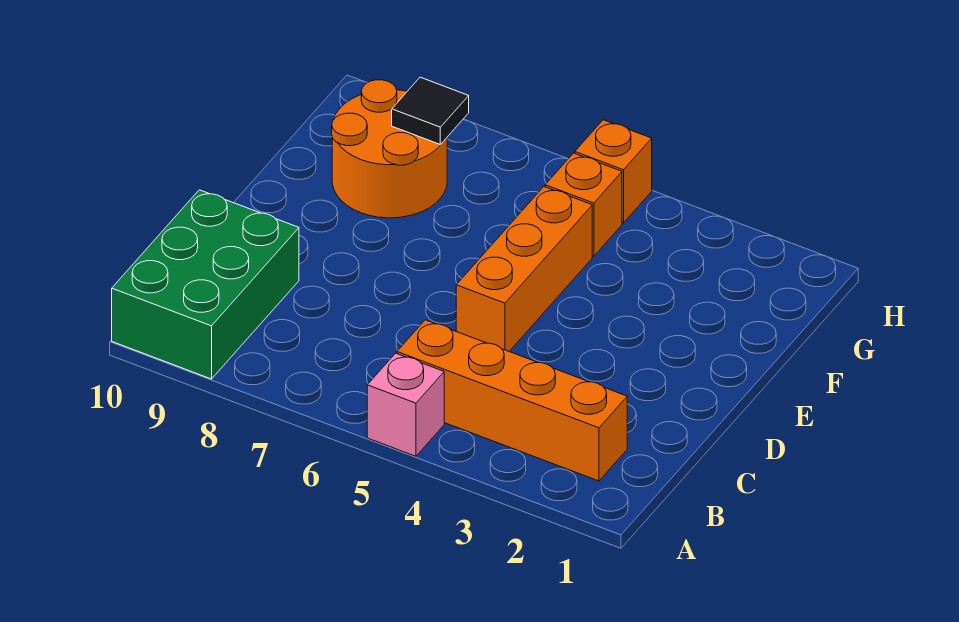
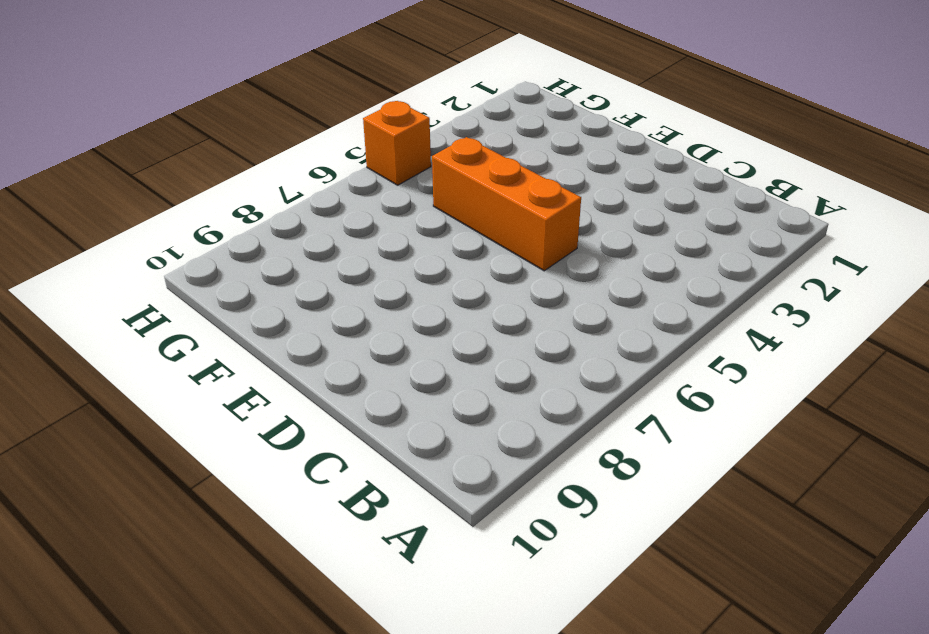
none -> pink brick A5 level 1
none -> green brick A9:C10 level 1

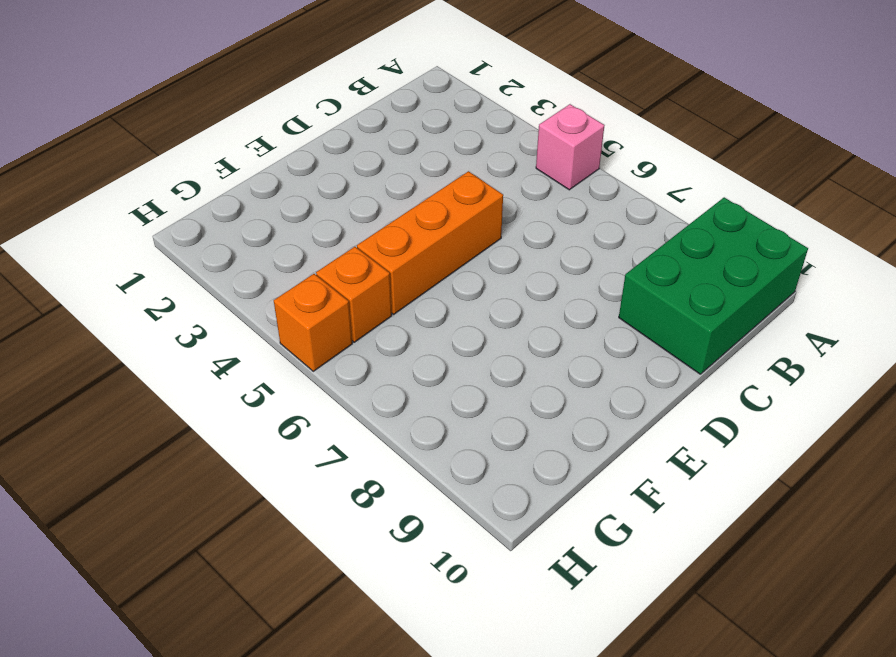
none -> orange brick B2:B5 level 1
none -> orange round brick F8:G9 level 1

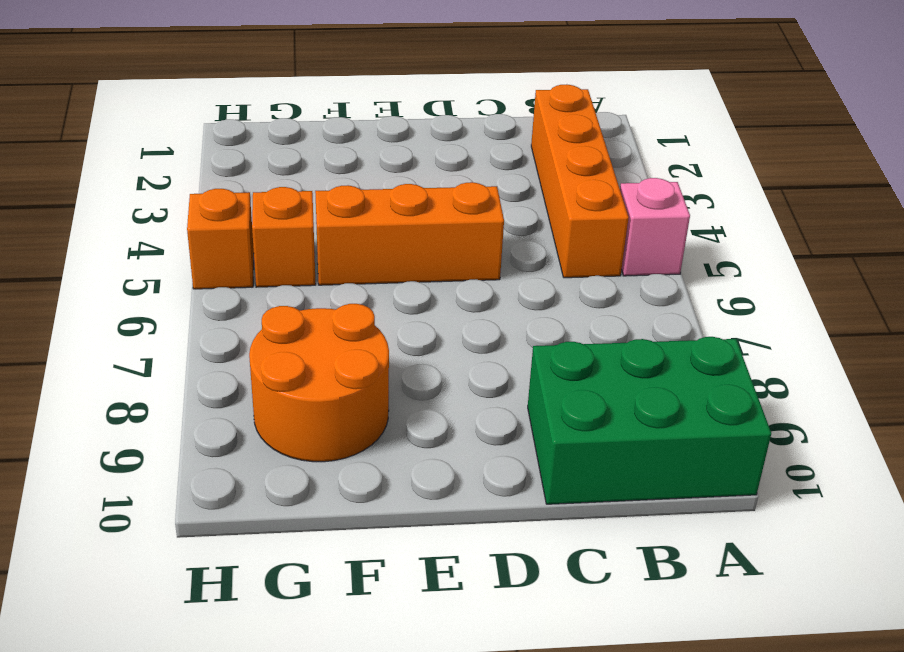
none -> black tile G8 level 2

